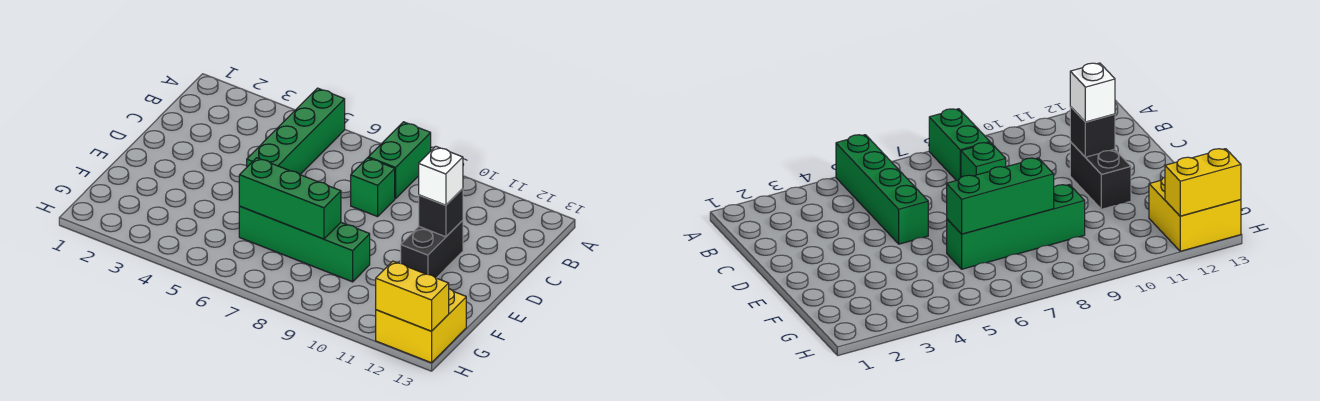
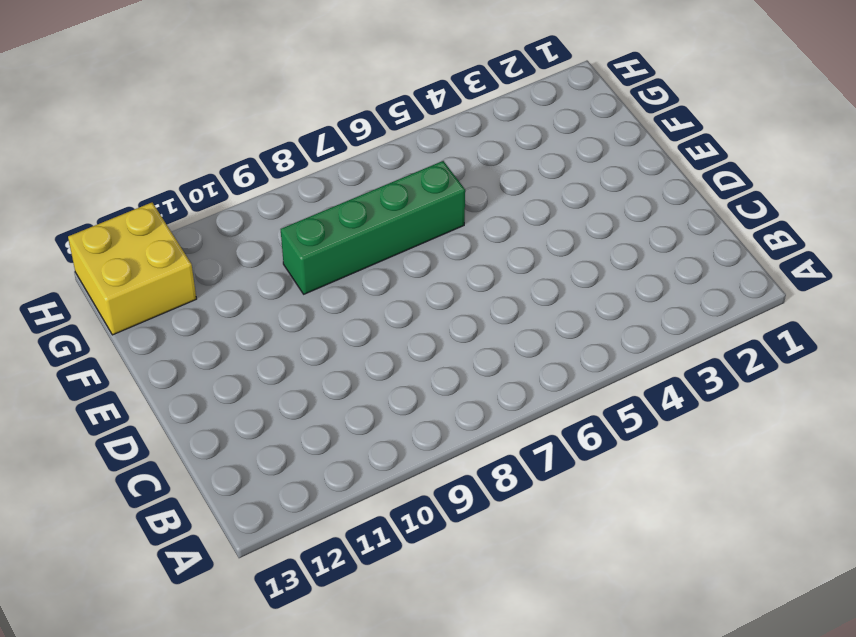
none -> green brick A5:D5 level 1
none -> green brick A8:B8 level 1

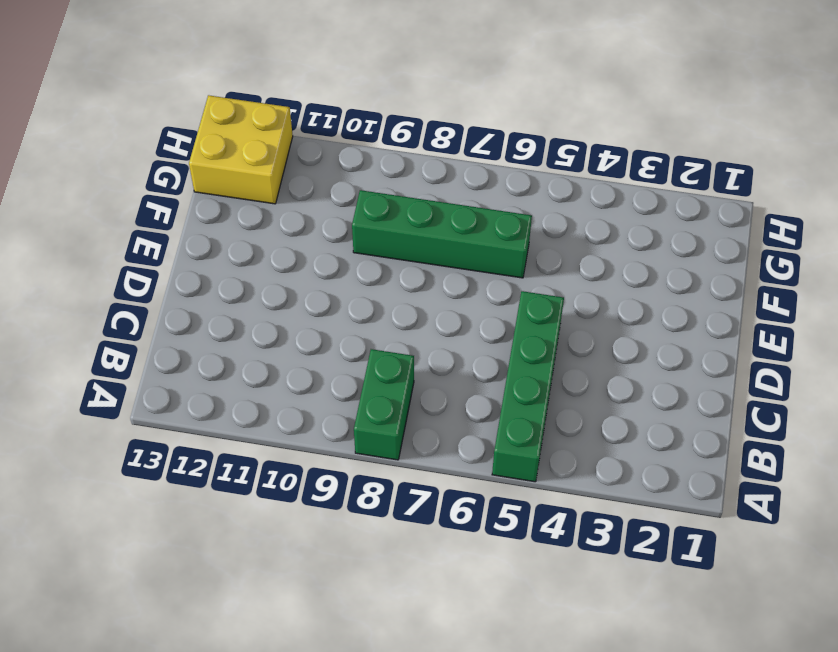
none -> green brick C8 level 1
none -> black brick D11:E11 level 1

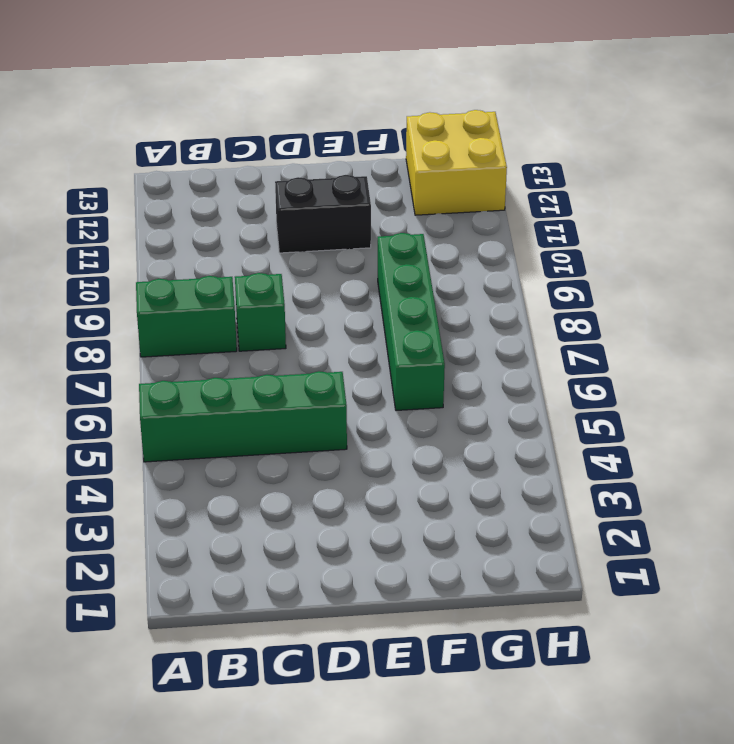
none -> black brick D11 level 2
none -> green brick F6:F8 level 2

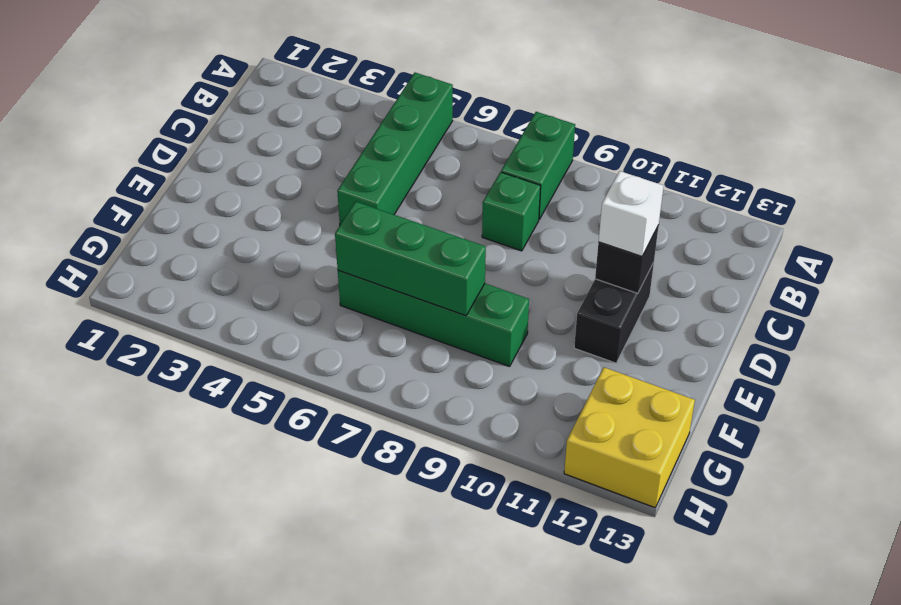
none -> yellow brick H12:H13 level 2

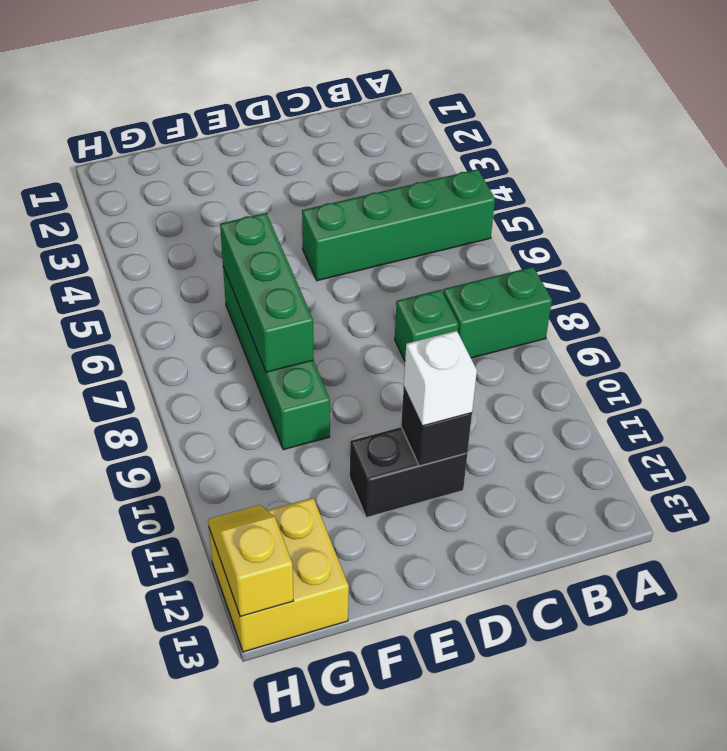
yellow slope H12:H13 level 2 top 13 -> yellow brick H12:H13 level 2

